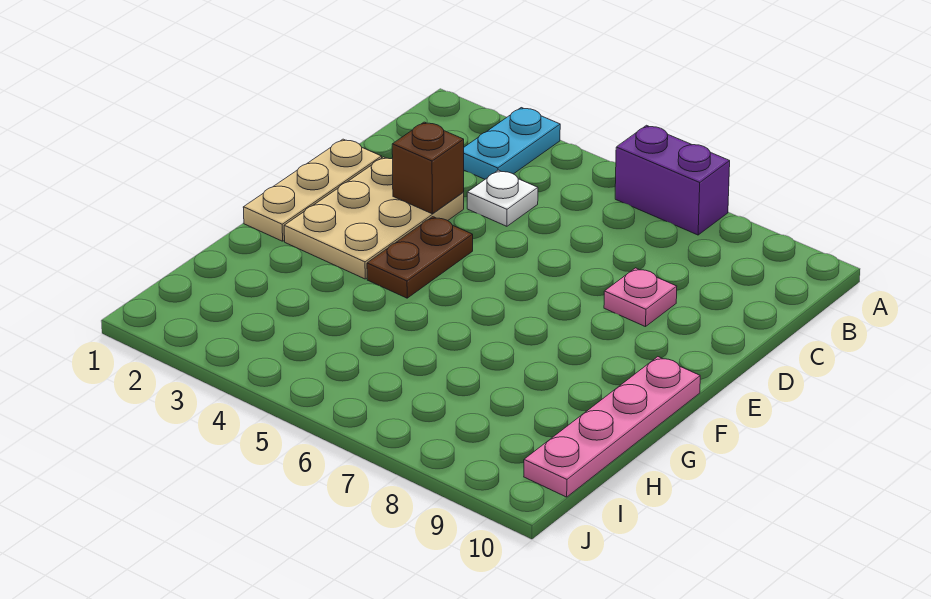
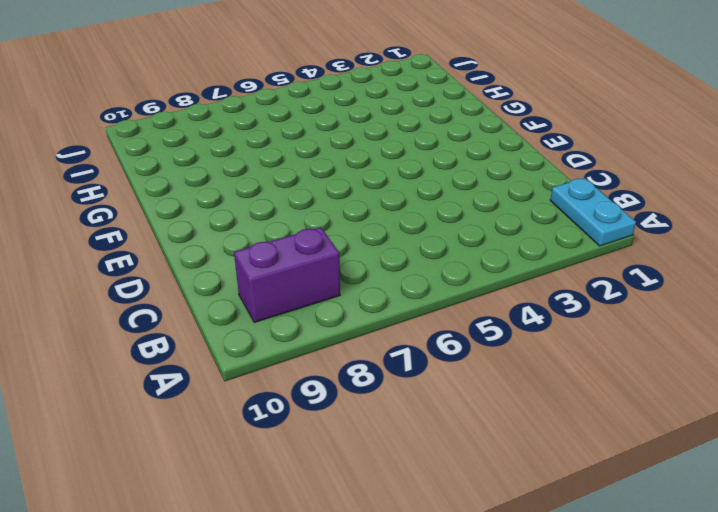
cyan plate A1:B1 level 1 -> cyan plate A3:B3 level 1
purple brick B8:B9 level 1 -> purple brick A6:A7 level 1
none -> white plate C4 level 1
none -> tan plate D1:F1 level 1

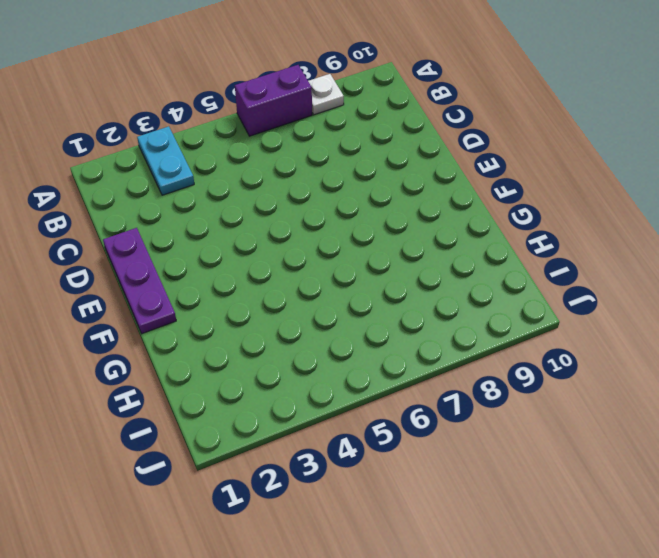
white plate A8 level 1 -> white plate C4 level 1
purple plate D1:F1 level 1 -> tan plate D1:F1 level 1
none -> tan plate D2:F3 level 1
none -> pink plate D8 level 1

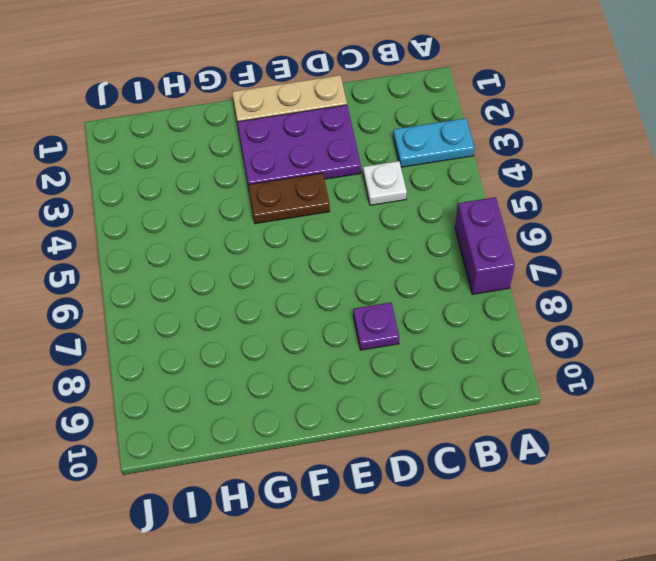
purple plate D2:F3 level 1 -> tan plate D2:F3 level 1
purple plate D8 level 1 -> pink plate D8 level 1
none -> pink plate F10:I10 level 1
none -> brown brick D3 level 2

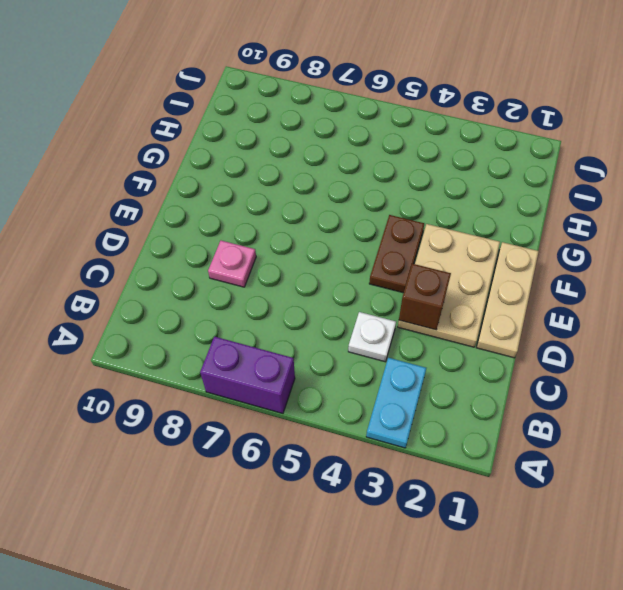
none -> pink plate F10:I10 level 1

